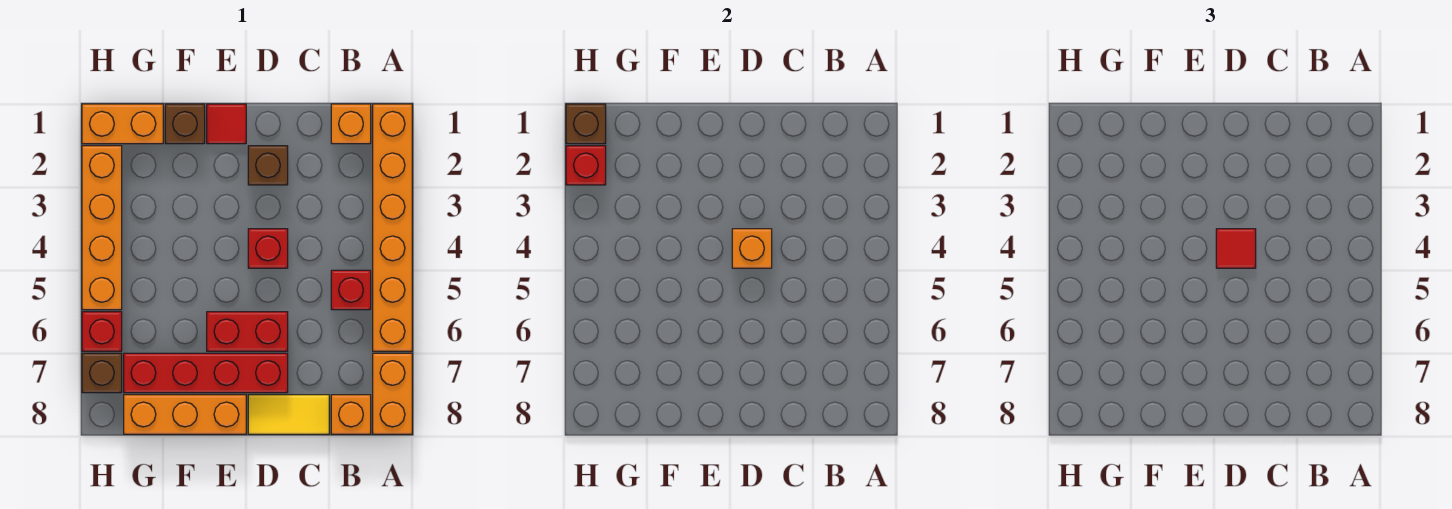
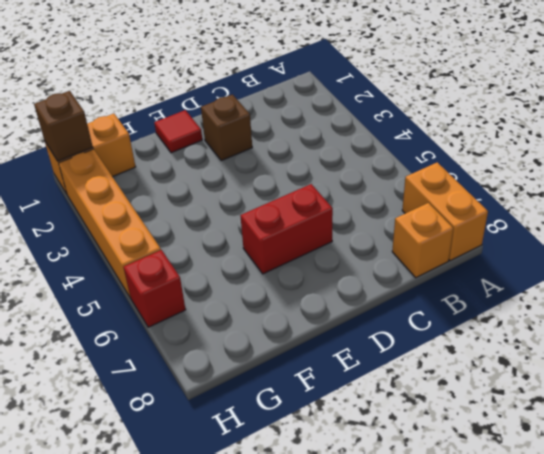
none -> orange brick A1:A6 level 1
none -> orange brick B1 level 1
none -> red brick B5 level 1

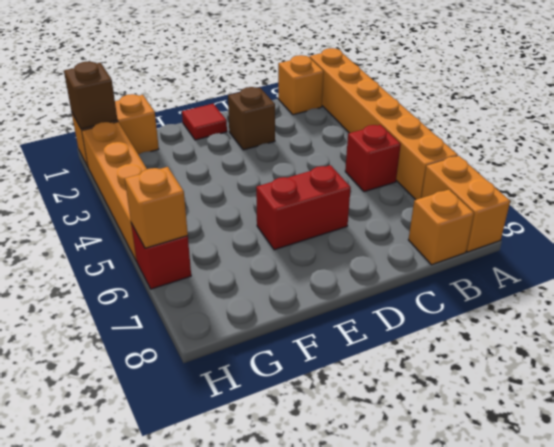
orange brick H6 level 2 -> orange brick D4 level 2
none -> yellow tile C8:D8 level 1
none -> red brick D4 level 1
none -> red brick D7:G7 level 1

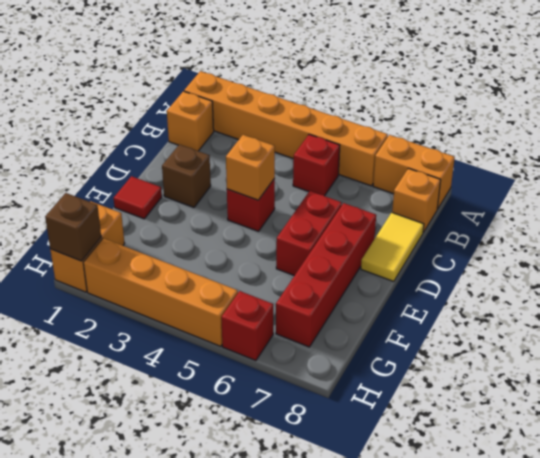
none -> orange brick E8:G8 level 1
none -> brown brick F1 level 1
none -> brown brick H7 level 1

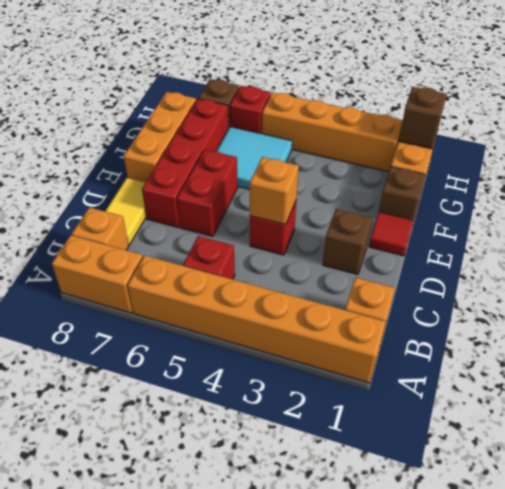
cyan tile F5:G6 level 1 -> none
none -> red brick H2 level 2
none -> red tile D4 level 3

